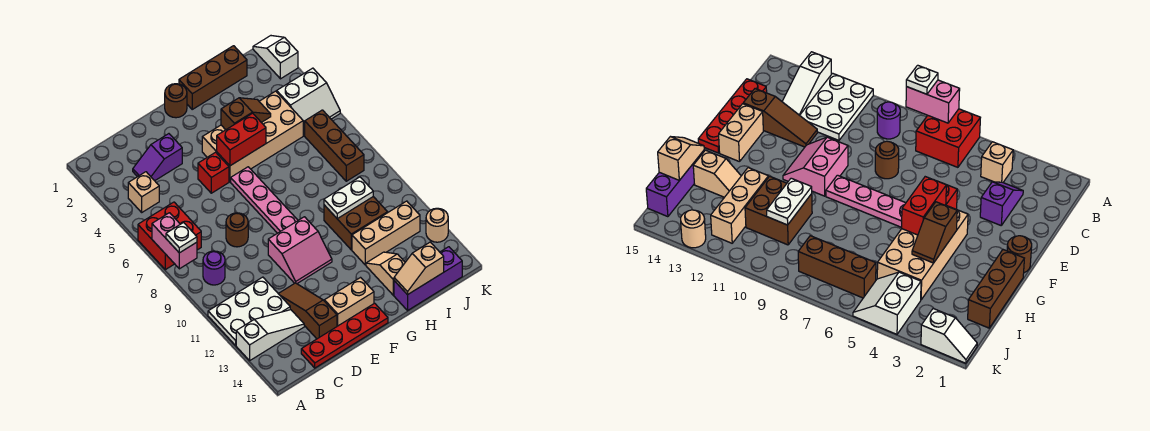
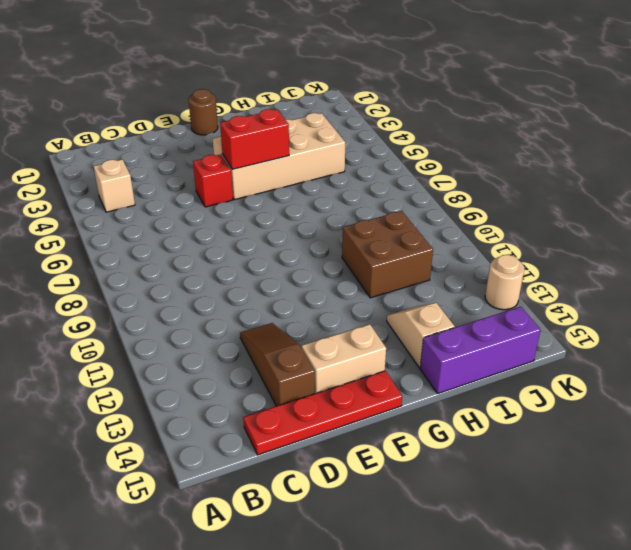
none -> red brick A6:B7 level 1
none -> white plate A11:C12 level 1
none -> white slope A13:C13 level 1 top A
none -> purple round brick B9 level 1

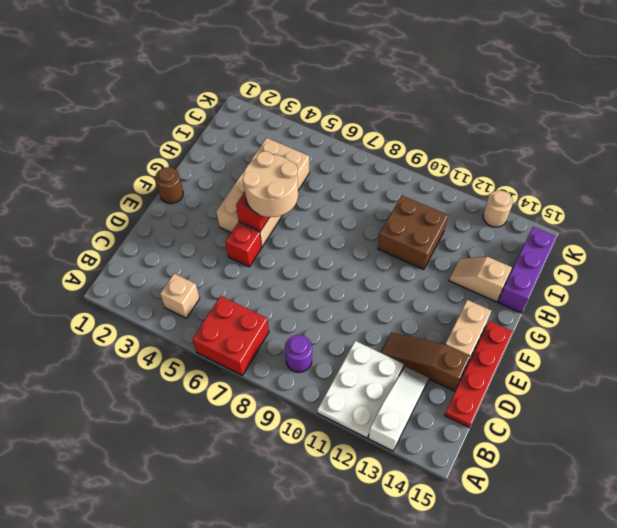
tan round brick F5:G6 level 3 -> none
none -> purple slope C3:D3 level 1 top D
none -> brown round brick D8 level 1
none -> pink slope E10:F11 level 1 top 10
none -> pink plate F6:F9 level 1

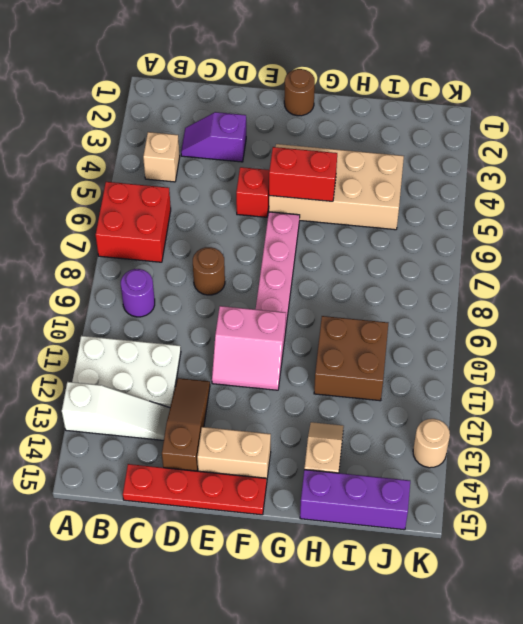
none -> brown brick G1:I1 level 1
none -> tan brick H12:J12 level 1
none -> white slope J4:K5 level 1 top 4
none -> brown brick J6:J8 level 1

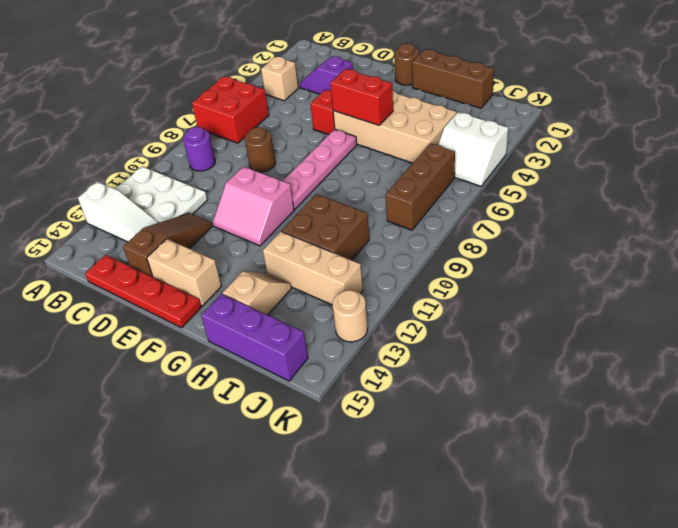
none -> white slope K1:K2 level 1 top 2
none -> pink brick A7:A8 level 2
none -> brown slope G4:H4 level 2 top G
none -> white plate H10:I10 level 2

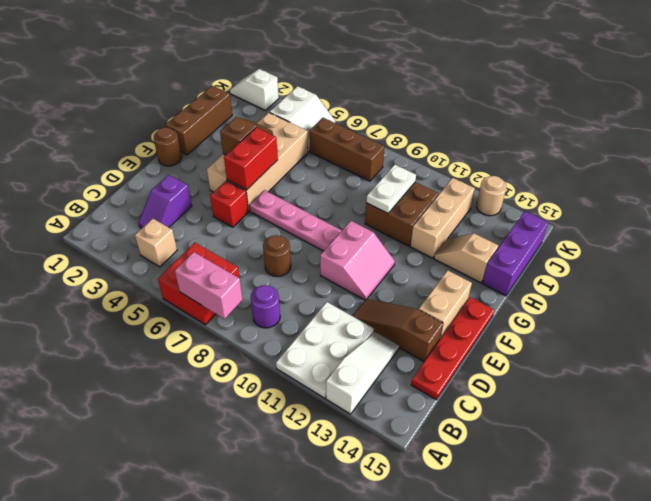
none -> tan slope H15:I15 level 2 top I
none -> white plate A8 level 3

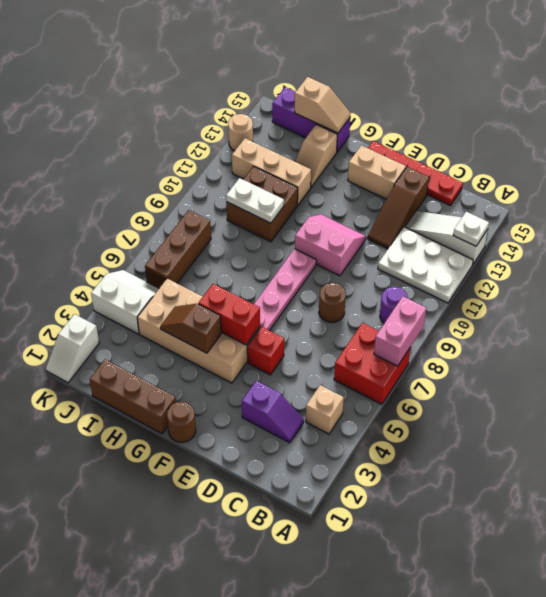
white plate A13 level 2 -> white plate A8 level 3

